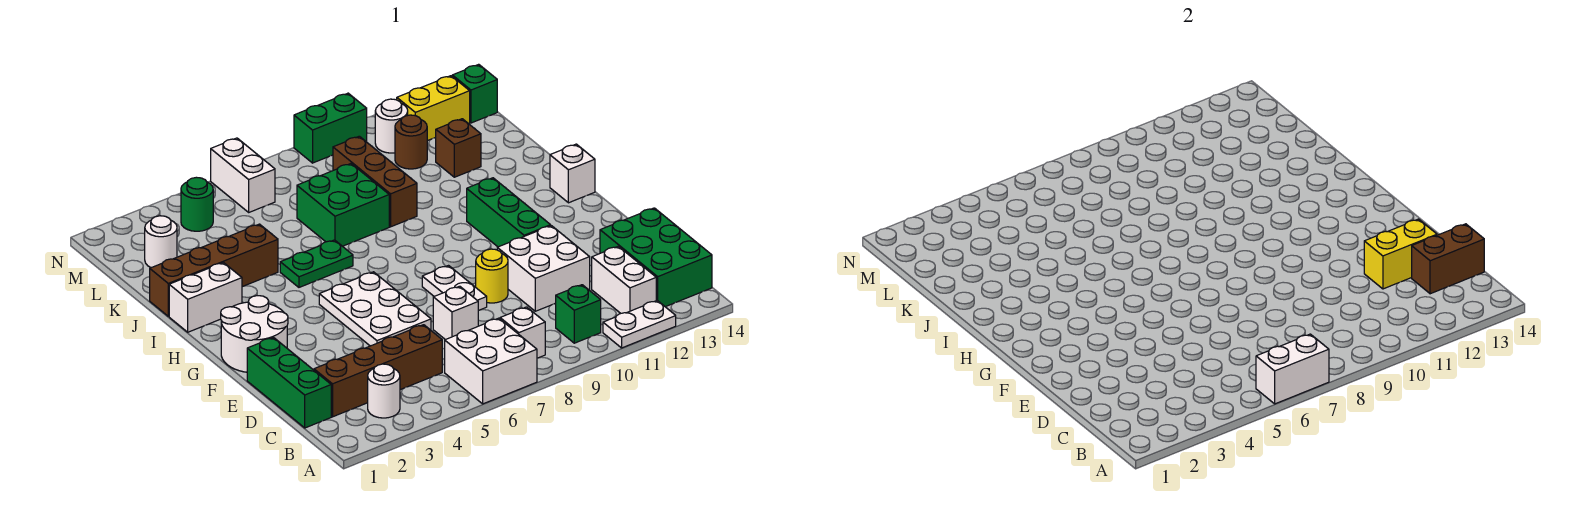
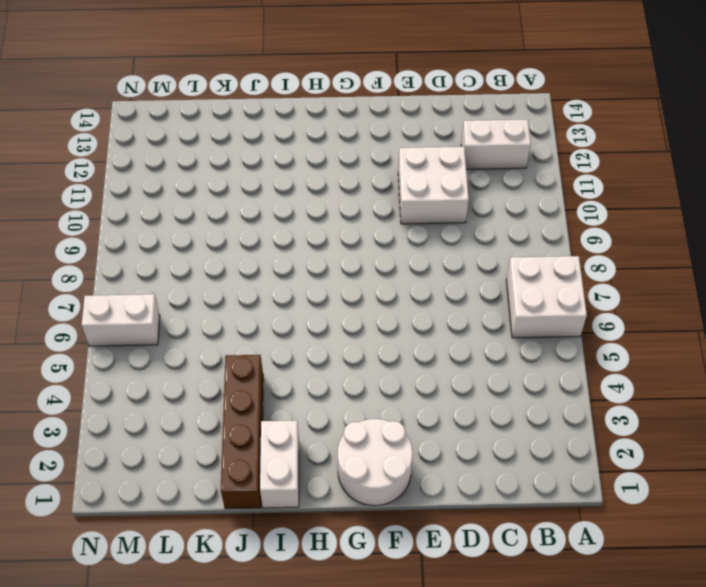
none -> white plate A11:A12 level 1
none -> white round brick B3 level 1
none -> white brick B8 level 1
none -> green brick B10 level 1

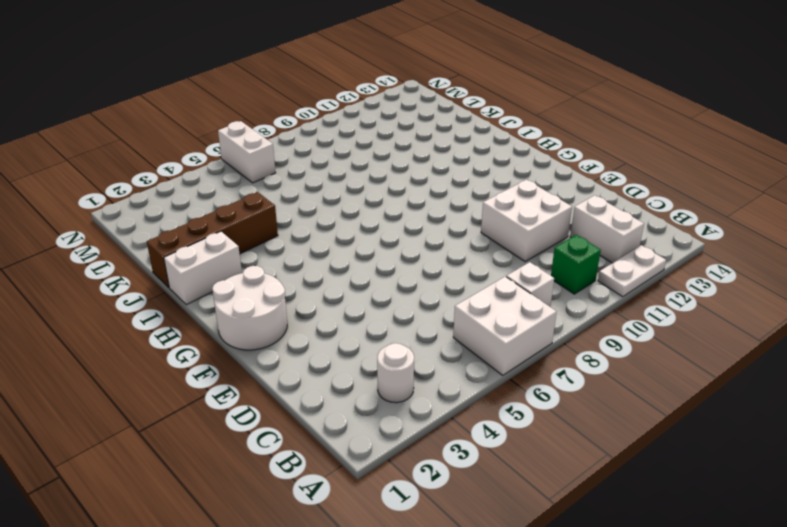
none -> green brick B13:D14 level 1
none -> green brick C1:E1 level 1
none -> brown brick C2:C5 level 1
none -> white brick D7 level 1

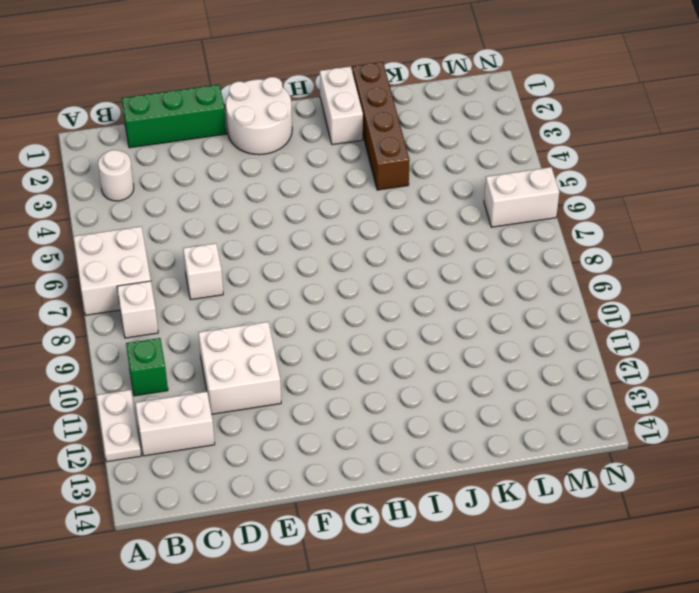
none -> green brick B13:D14 level 1
none -> brown brick C2:C5 level 1
none -> white plate E5:G6 level 1
none -> white plate E8:F8 level 1

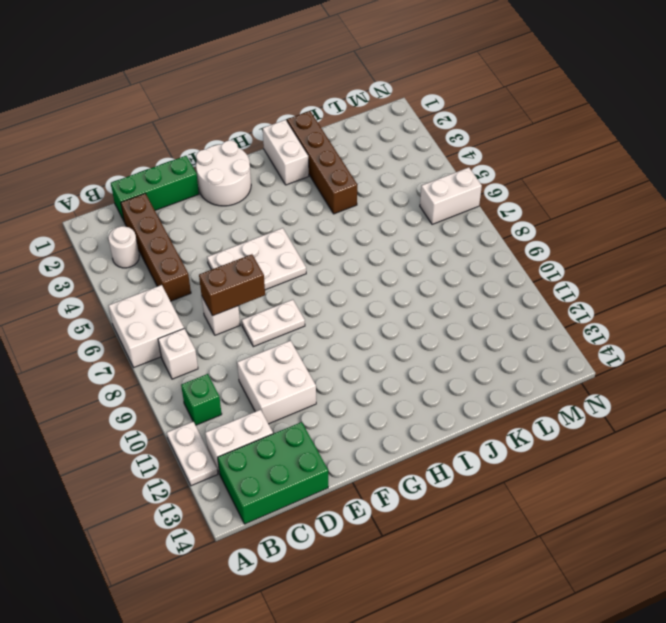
brown brick D7:E7 level 2 -> brown brick C13:C14 level 2
none -> yellow round brick E9 level 1
none -> green brick F11:H11 level 1
none -> white brick H14 level 1
none -> green plate I5:I6 level 1

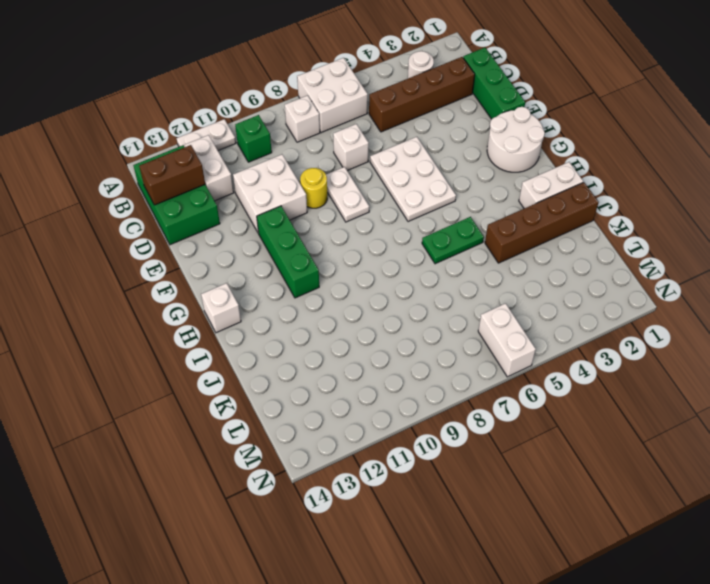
none -> green brick J7:K8 level 1
none -> brown brick J9:L9 level 1
none -> brown brick K12 level 1
none -> white round brick L2 level 1

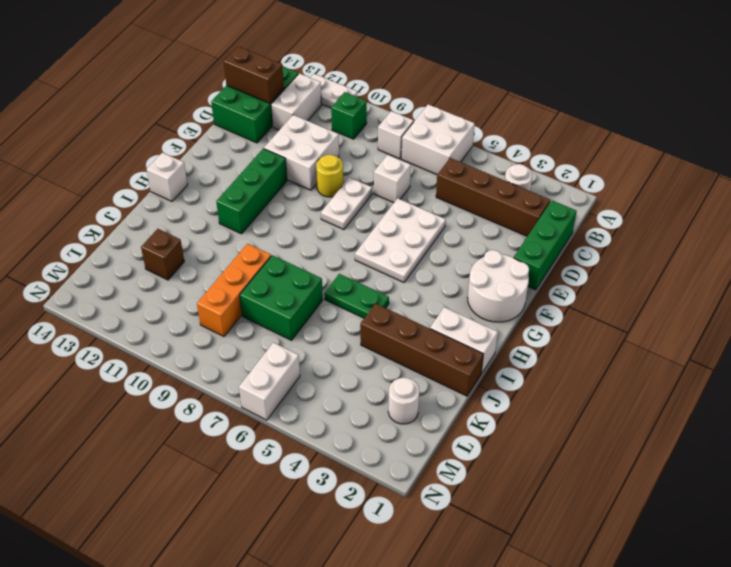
orange brick J9:L9 level 1 -> brown brick J9:L9 level 1
none -> brown round brick L11 level 1
none -> green round brick M4 level 1
none -> white round brick M11 level 1
none -> yellow brick M12:M13 level 1

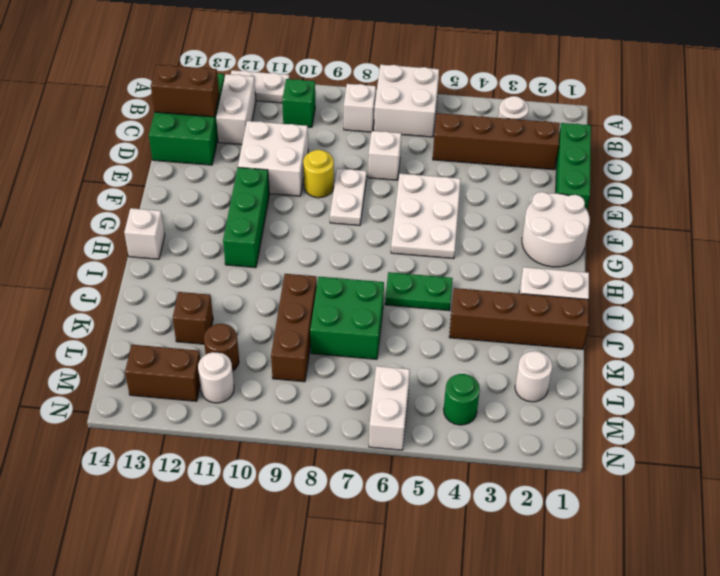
brown brick M12:M13 level 1 -> yellow brick M12:M13 level 1
none -> green brick M14 level 1
none -> green brick N9:N10 level 1
none -> white brick A6:A7 level 2
none -> yellow brick D12:D13 level 2

